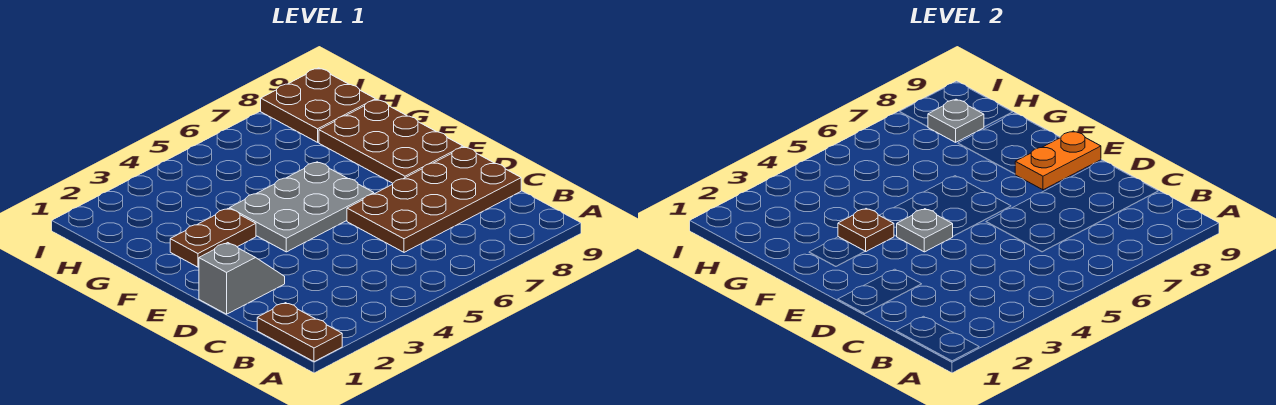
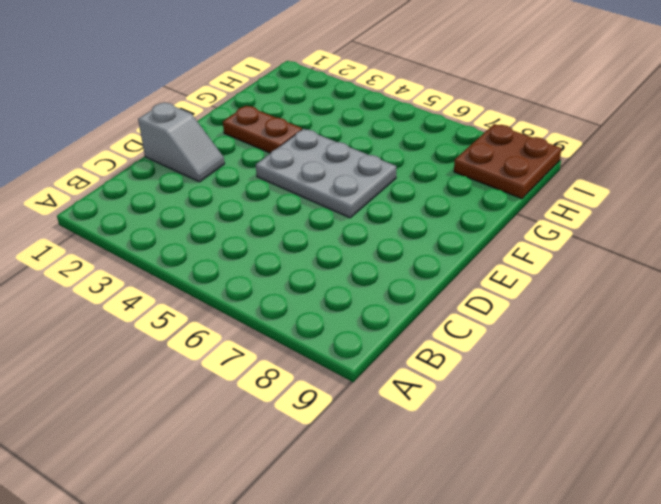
none -> brown plate A1:B1 level 1
none -> brown plate C6:D9 level 1

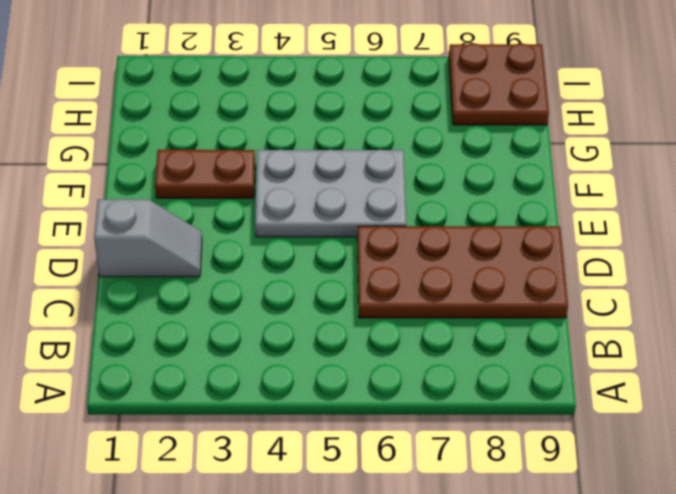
none -> brown plate A1:B1 level 1
none -> brown plate E8:G9 level 1

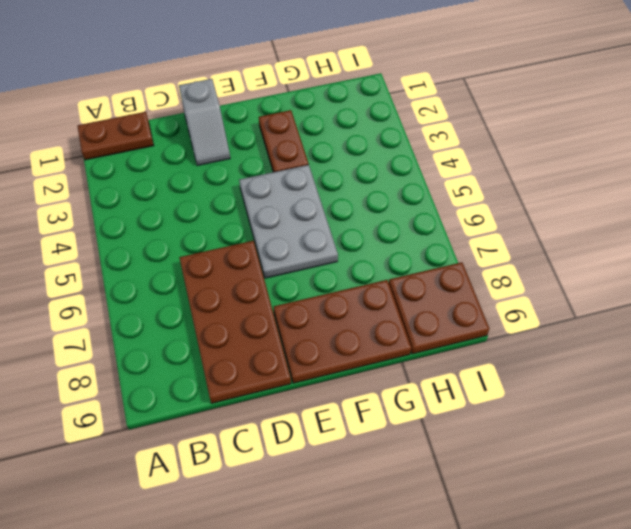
none -> grey plate E4 level 2
none -> orange plate E8:E9 level 2

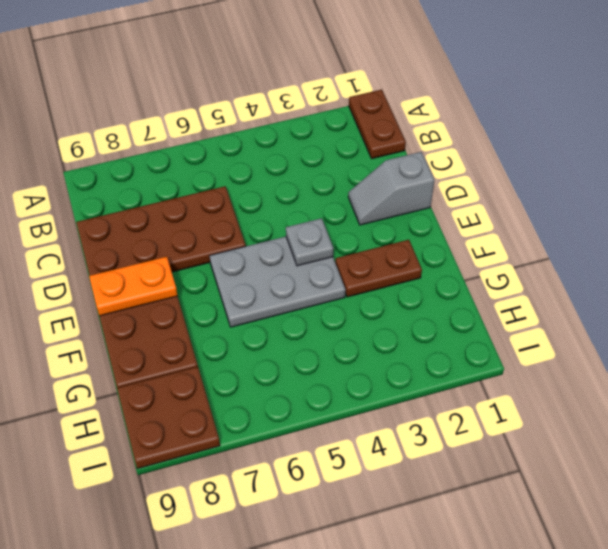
none -> brown plate F3 level 2
none -> grey plate H8 level 2

